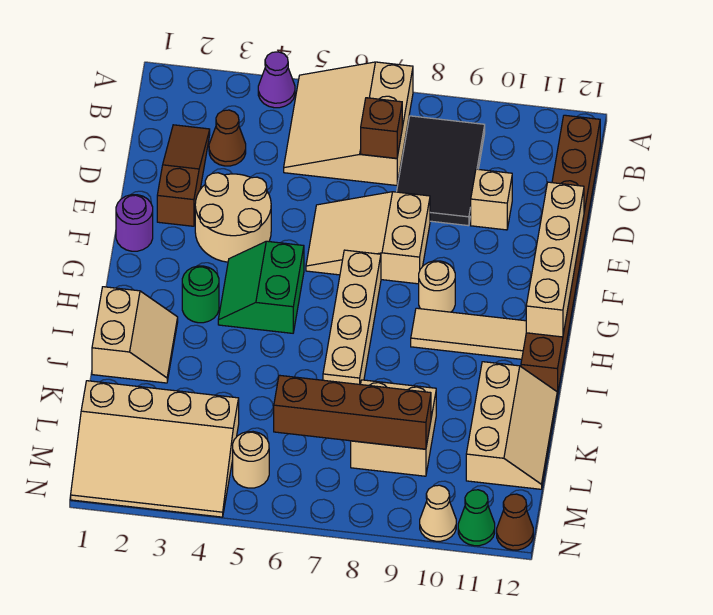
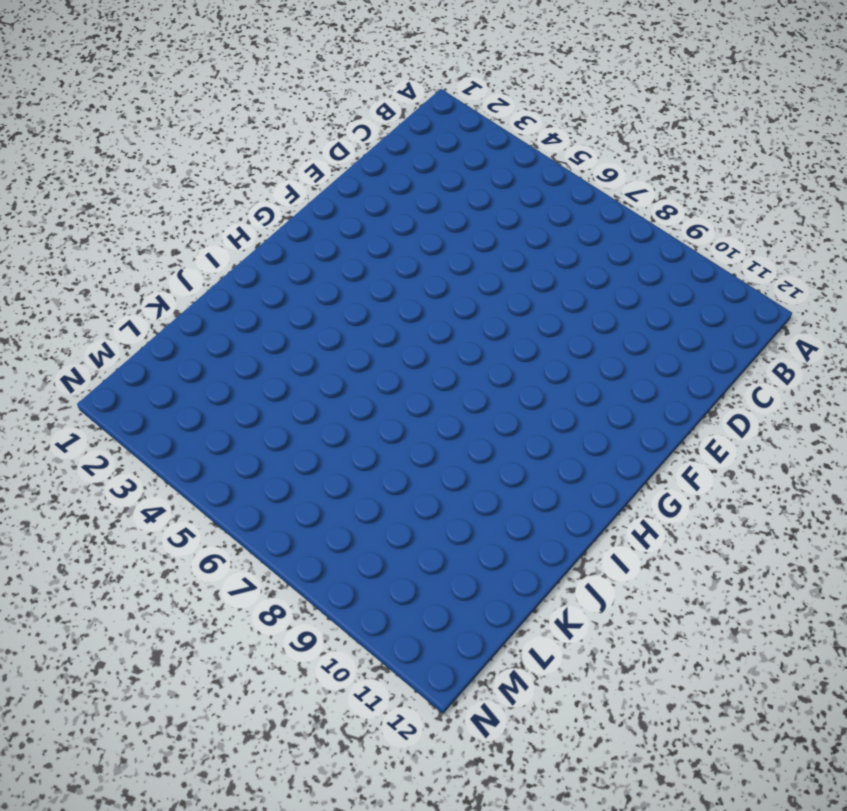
none -> purple cone A4 level 1
none -> tan slope A5:C7 level 1 top 7
none -> black tile B8:D9 level 1

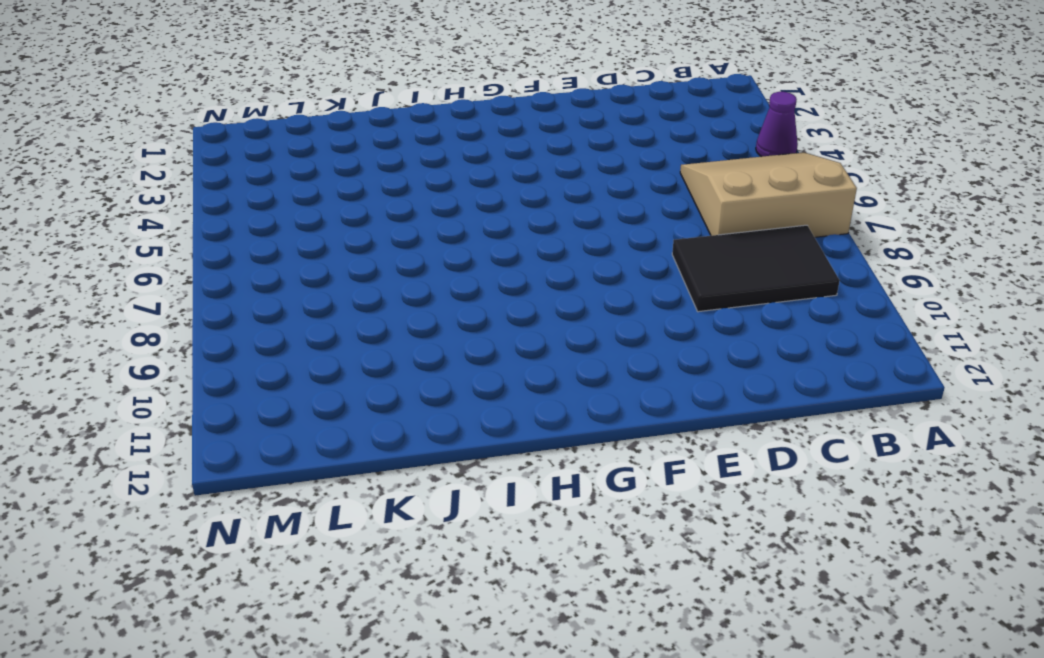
none -> brown brick B12:I12 level 1
none -> brown slope C2:E2 level 1 top E
none -> brown cone C3 level 1

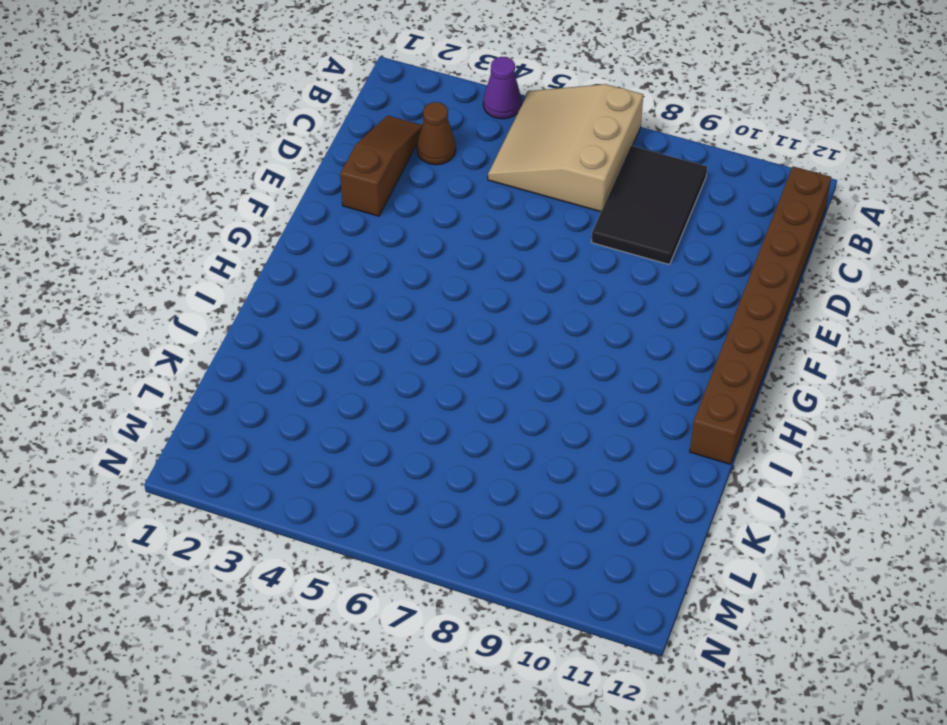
none -> tan brick D10 level 1
none -> tan round brick E3:F4 level 1
none -> tan slope E6:F8 level 1 top 8

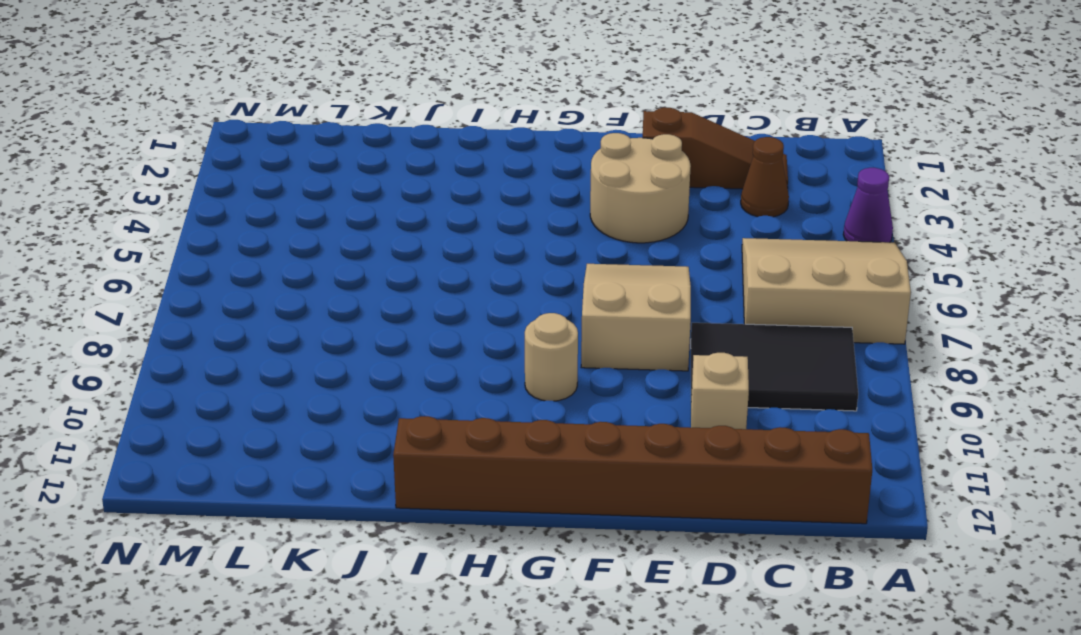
none -> purple round brick F1 level 1
none -> green slope G4:H5 level 1 top 5
none -> tan brick G7:J7 level 1

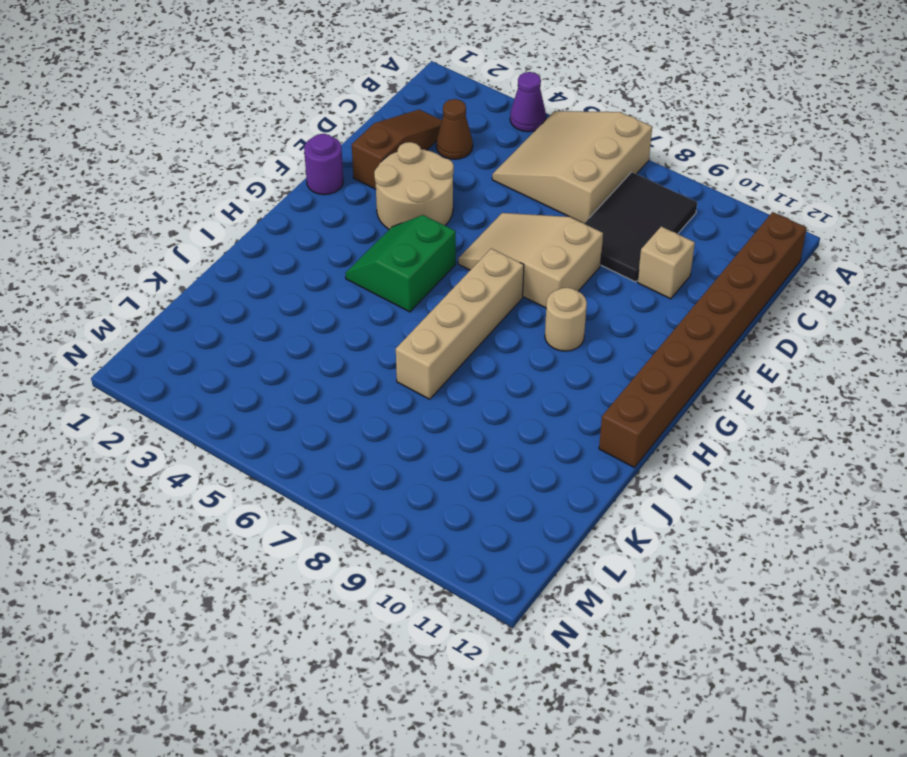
none -> green round brick H3 level 1
none -> tan tile H9:H11 level 1
none -> tan slope I1:J2 level 1 top 1

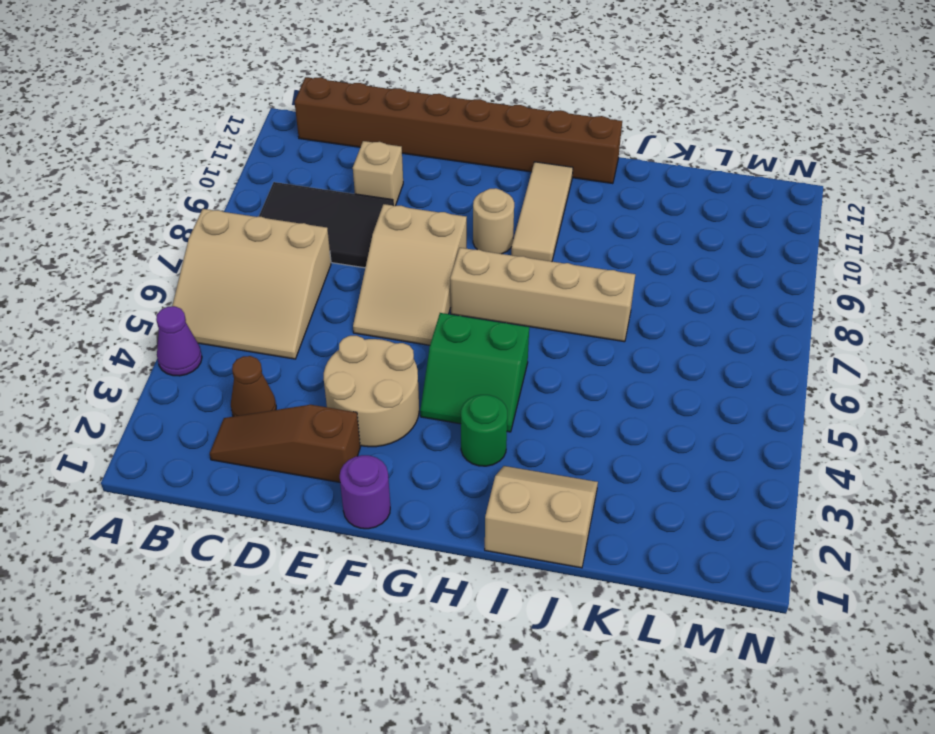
none -> tan slope J11:L12 level 1 top 11
none -> tan brick K8:L9 level 1
none -> tan slope L1:N4 level 1 top L

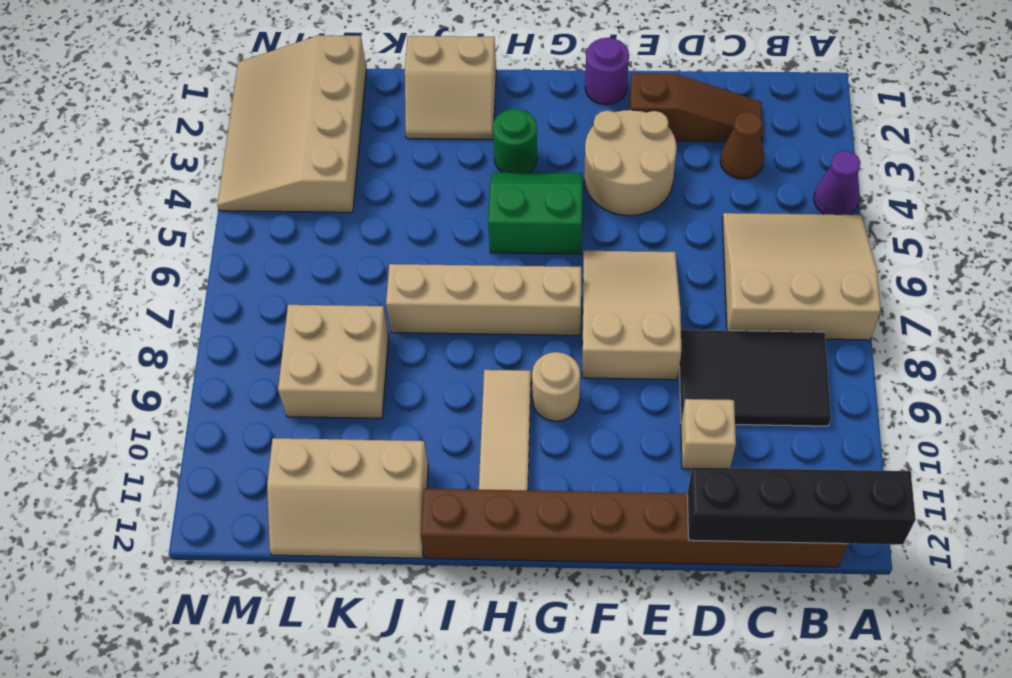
black brick A12:D12 level 2 -> none
none -> tan round brick M5 level 1
none -> tan cone N10 level 1
none -> green cone N11 level 1

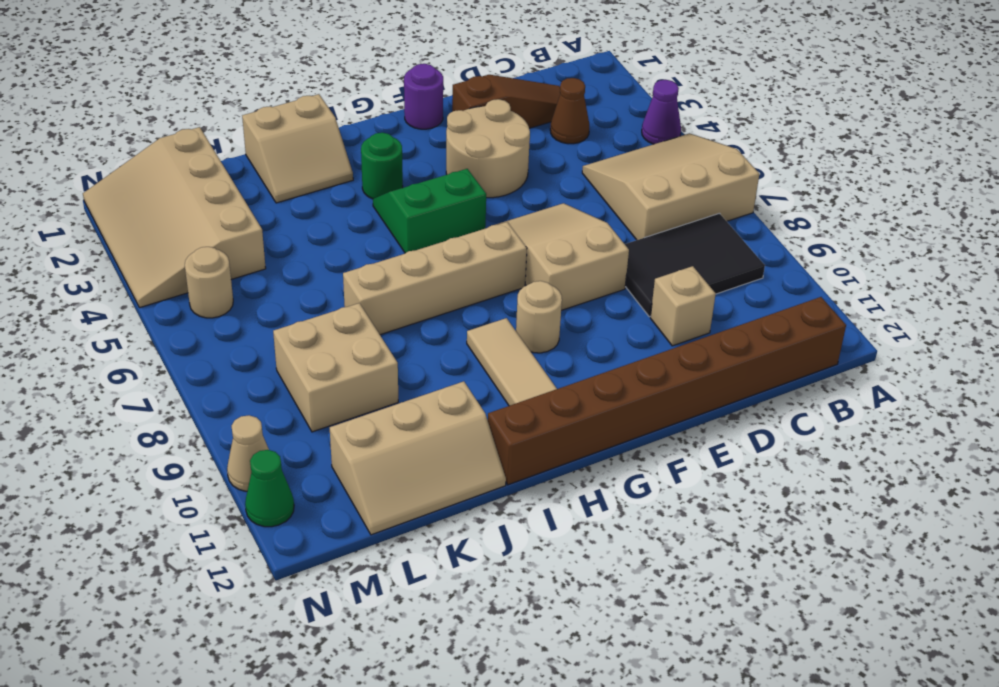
none -> brown cone N12 level 1
none -> brown brick C7 level 2
none -> tan brick E12:H12 level 2

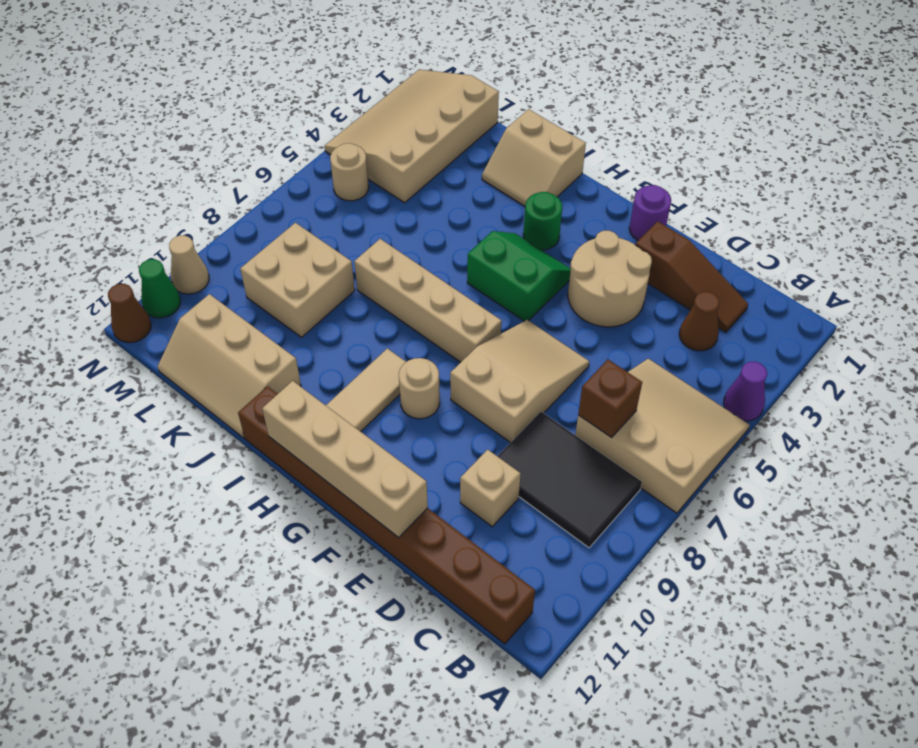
none -> brown brick L6:L9 level 2

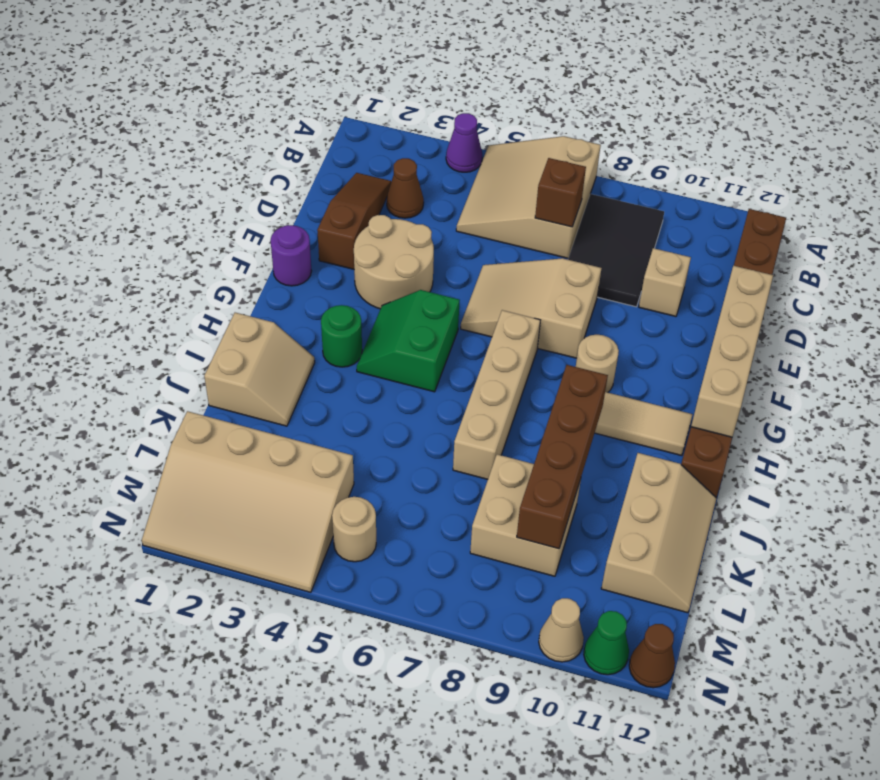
brown brick I9:L9 level 2 -> brown brick L6:L9 level 2

